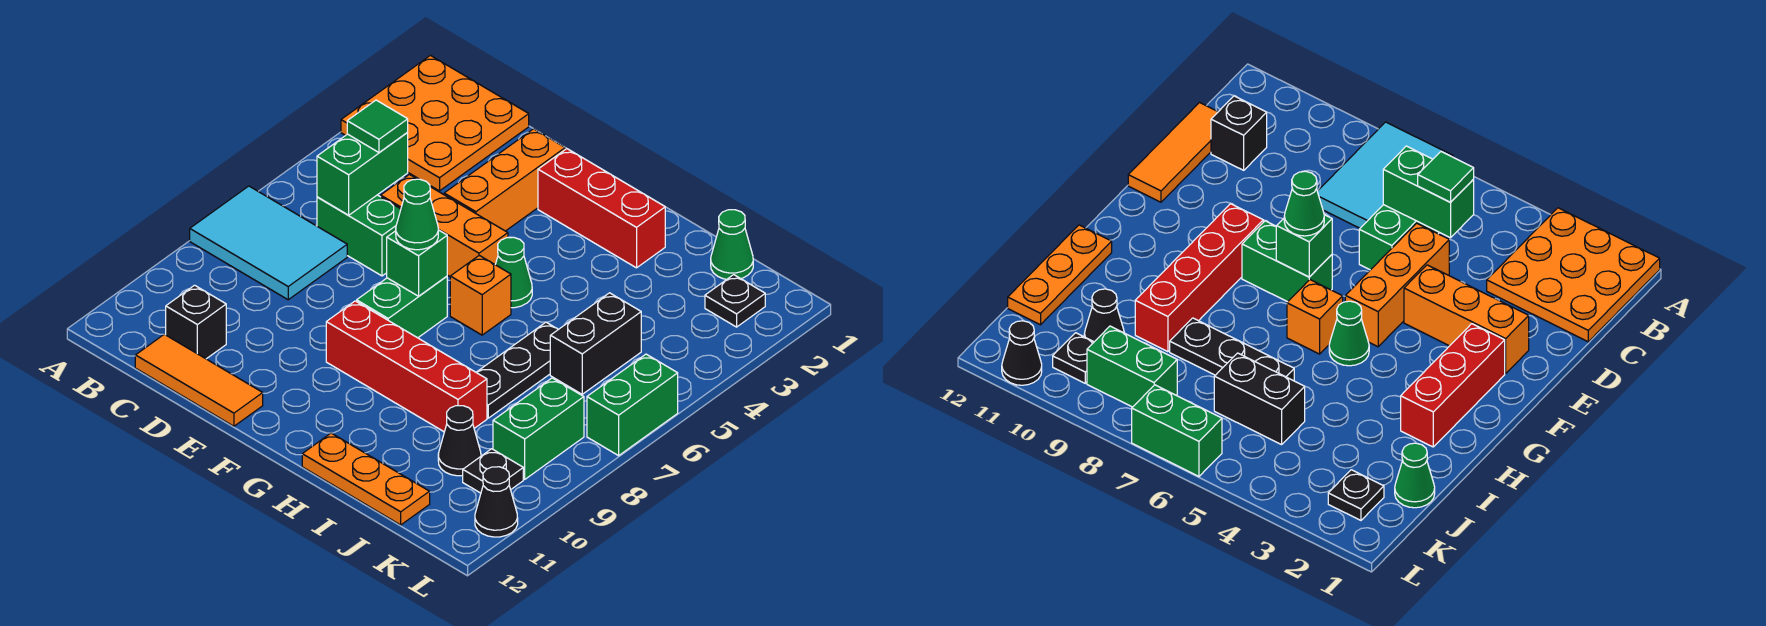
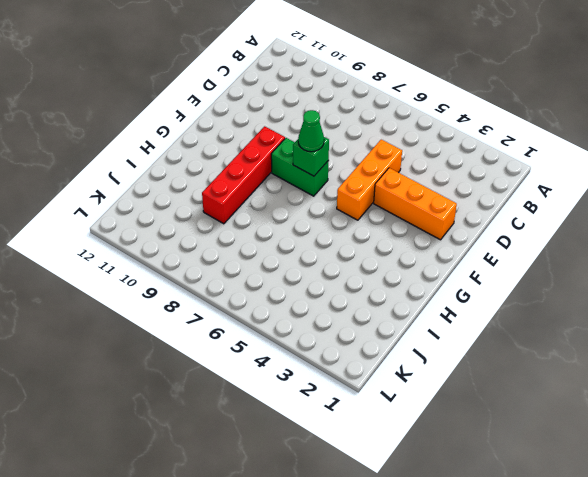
none -> orange plate A1:C3 level 1
none -> cyan tile A7:C8 level 1
none -> green brick C6:D6 level 1

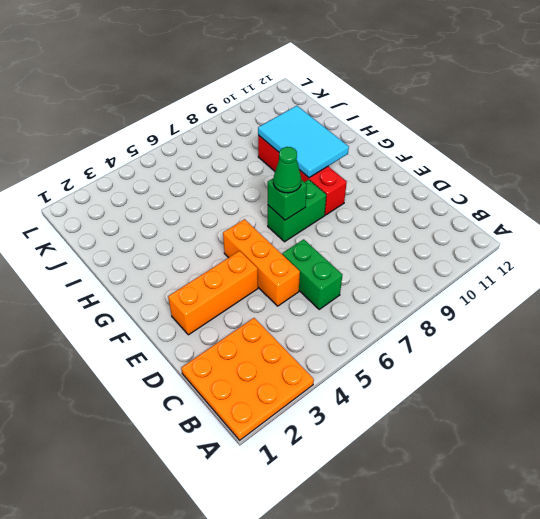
cyan tile G9:I10 level 2 -> cyan tile A7:C8 level 1
none -> black brick C11 level 1
none -> orange tile C12:E12 level 1
none -> red brick F2:H2 level 1

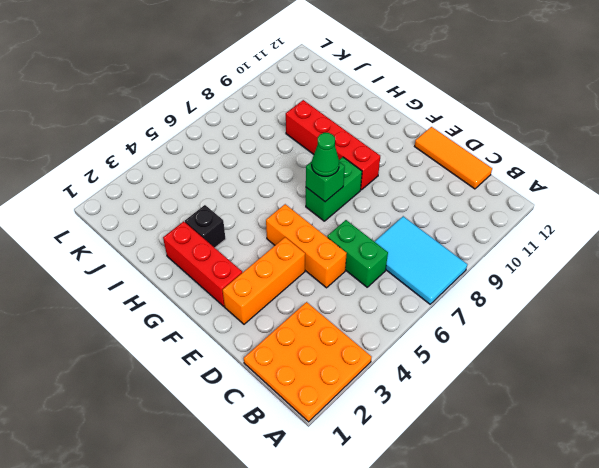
black brick H3 level 1 -> black brick C11 level 1
none -> green cone G5 level 1
none -> orange brick G6 level 1
none -> orange plate H12:J12 level 1

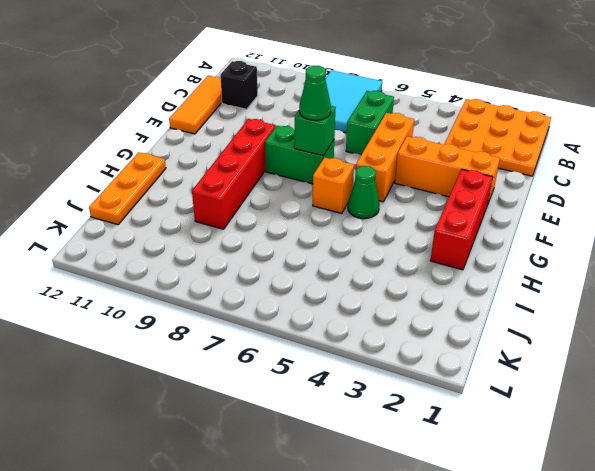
none -> black plate I6:I8 level 1
none -> green cone J1 level 1
none -> black brick J5:J6 level 1

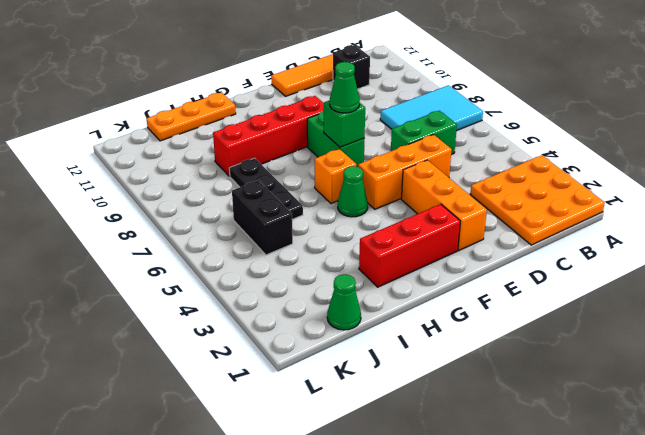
none -> black cone J10 level 1
none -> black plate K2 level 1
none -> green brick K8:K9 level 1

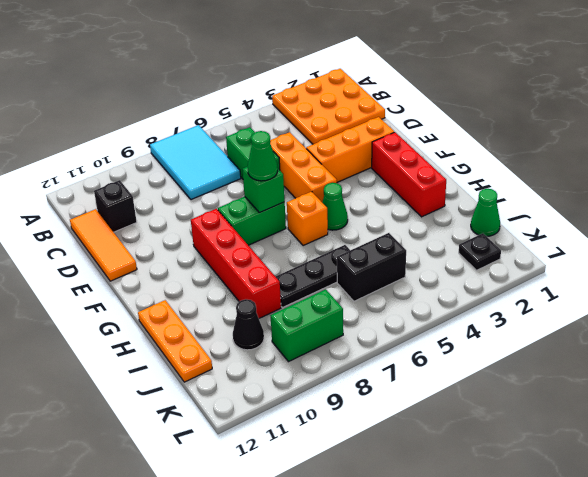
none -> black plate K10 level 1
none -> green brick L6:L7 level 1
none -> black cone L11 level 1

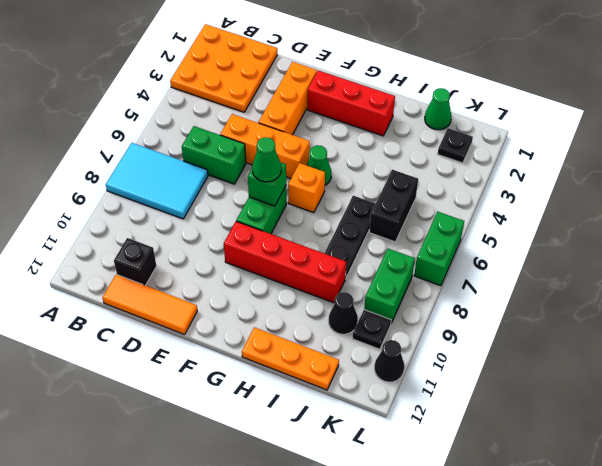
none -> green brick C5:C6 level 2
none -> green tile C5 level 3

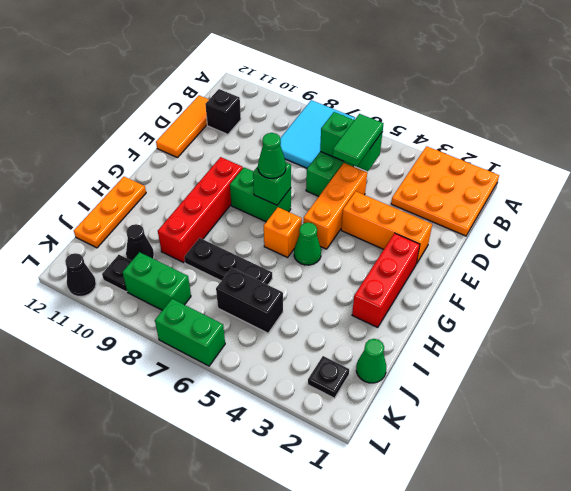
green tile C5:D5 level 3 -> green tile C5 level 3

